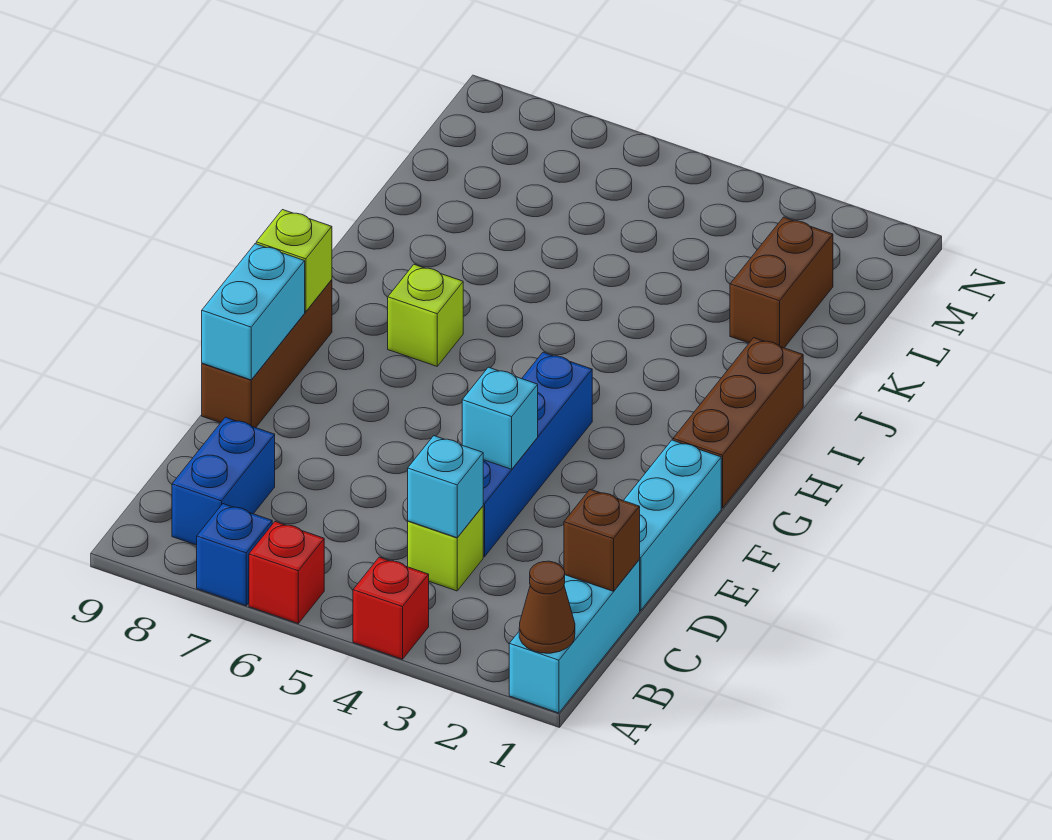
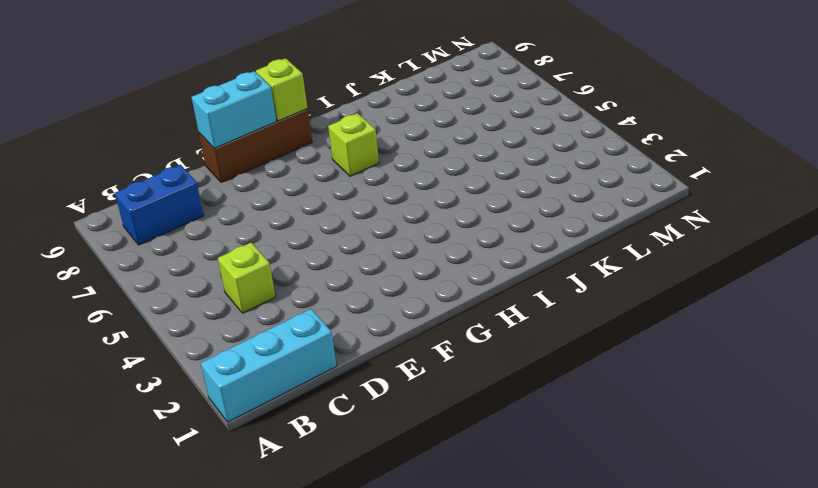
none -> red brick A4 level 1
none -> red brick A6 level 1
none -> blue brick A7 level 1

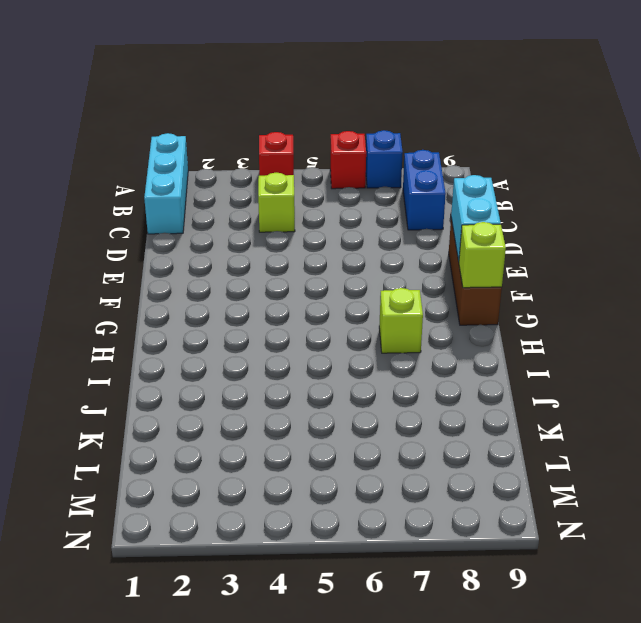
none -> cyan brick D1:F1 level 1
none -> blue brick D4:G4 level 1
none -> brown brick G1:I1 level 1

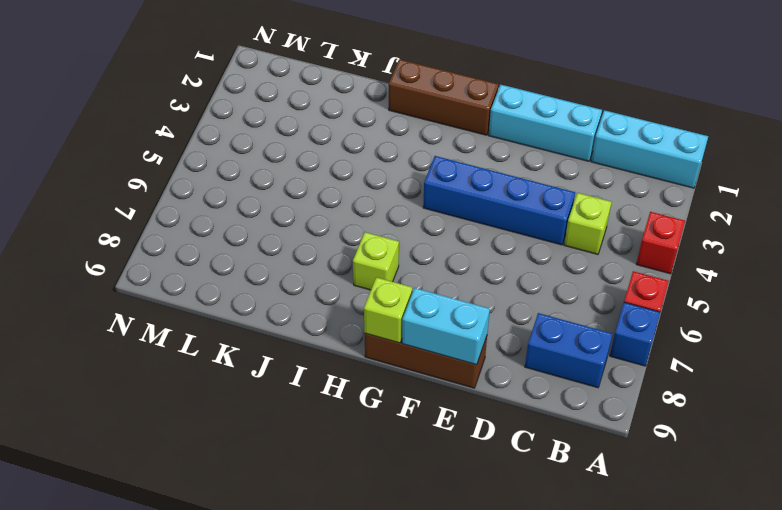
none -> brown brick K2:L2 level 1
none -> brown cone A1 level 2
none -> brown brick C1 level 2

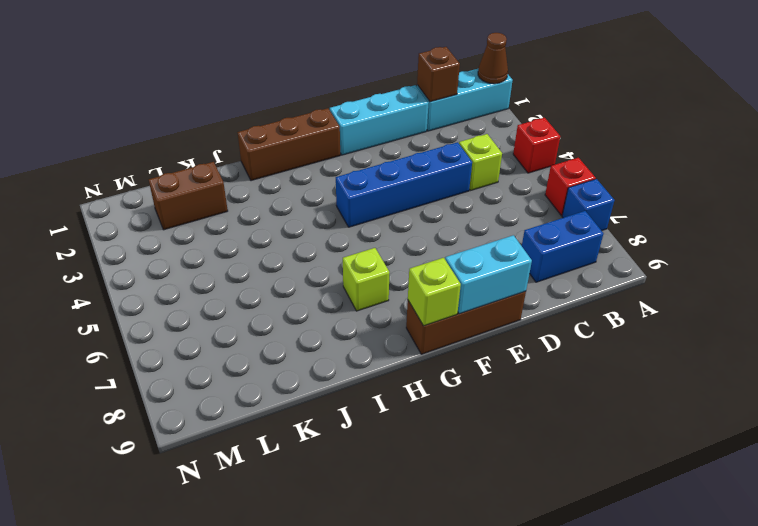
none -> cyan brick C4 level 2
none -> cyan brick E4 level 2

